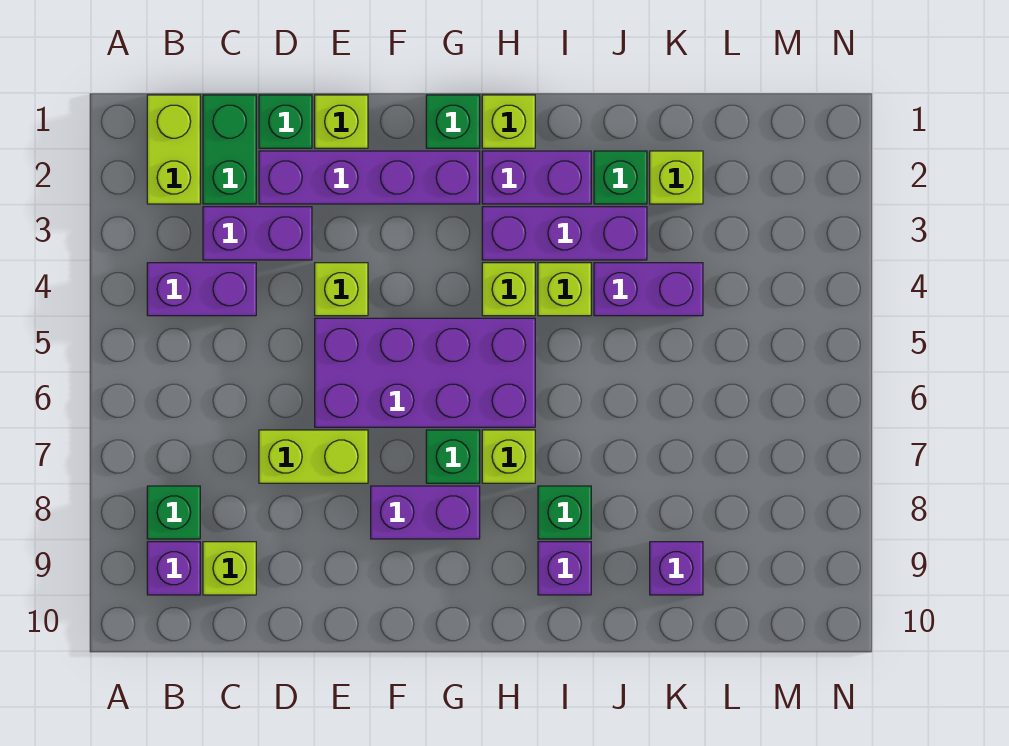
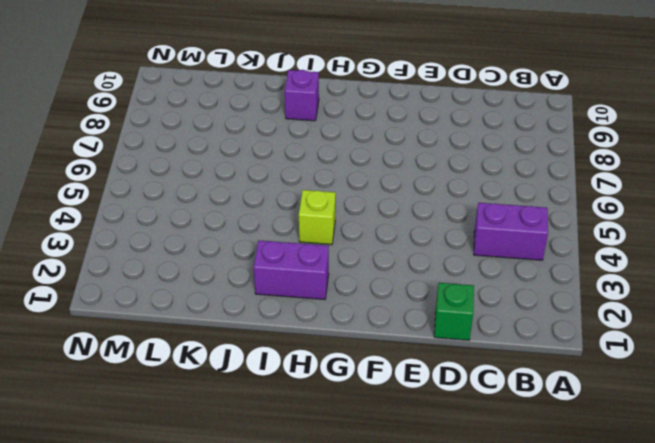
none -> lime brick B1:B2 level 1
none -> green brick B8 level 1
none -> purple brick B9 level 1

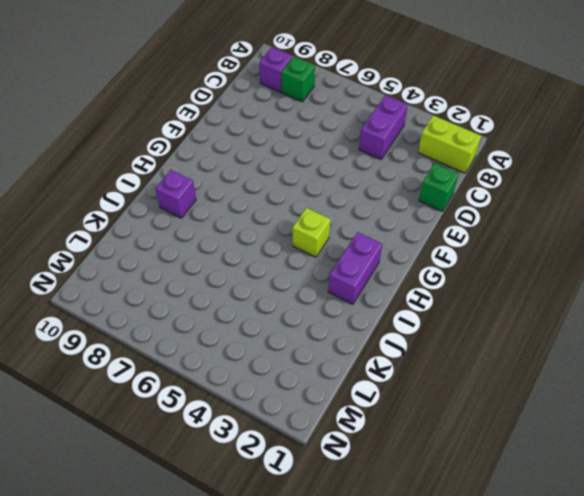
none -> green brick C1:C2 level 1
none -> purple brick C3:D3 level 1
none -> lime brick C9 level 1

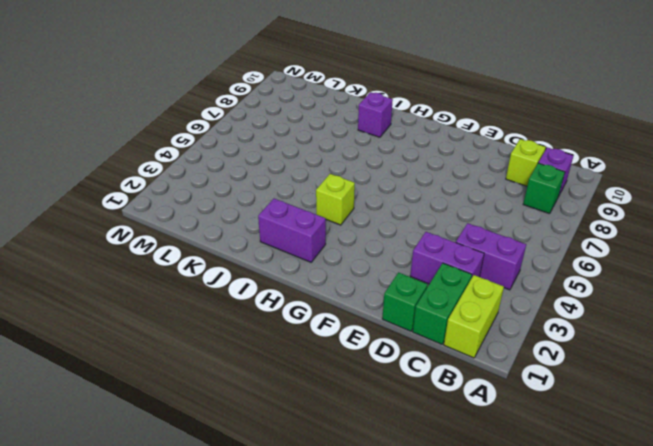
none -> purple brick D2:G2 level 1
none -> lime brick D7:E7 level 1
none -> lime brick E1 level 1

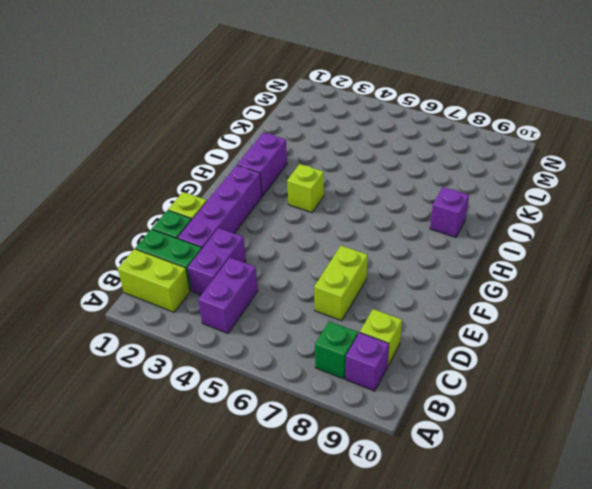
none -> lime brick E4 level 1
none -> purple brick E5:H6 level 1
none -> purple brick F8:G8 level 1

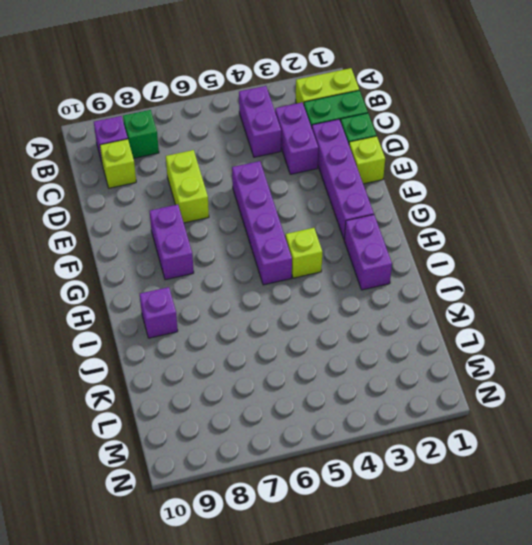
purple brick E5:H5 level 1 -> purple brick E5:H6 level 1
none -> lime brick E4 level 1
none -> green brick G1 level 1
none -> green brick G7 level 1

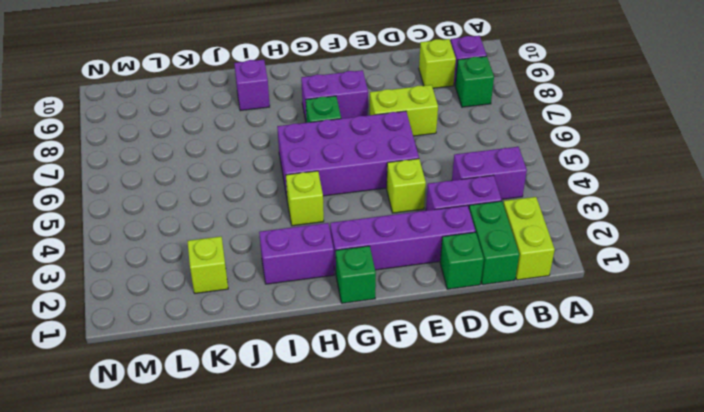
none -> lime brick E1 level 1
none -> lime brick H1 level 1
none -> purple brick H3:J3 level 1

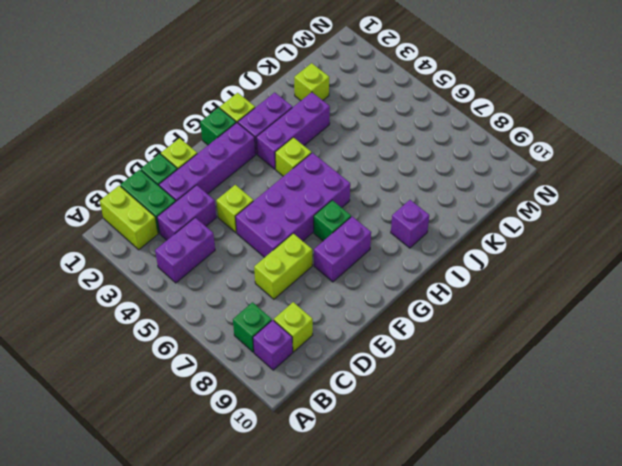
none -> lime brick H7 level 1
none -> lime brick I4 level 1
none -> green brick I8 level 1

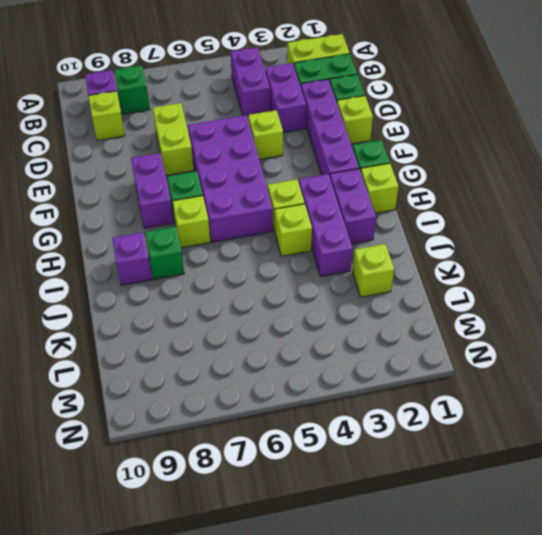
none -> green brick J2 level 1
none -> purple brick J4:K4 level 1
none -> purple brick K9 level 1

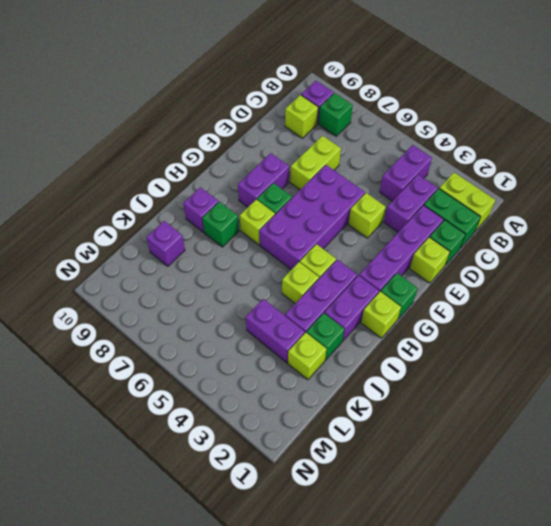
purple brick K3:K4 level 1 -> purple brick J4:K4 level 1

